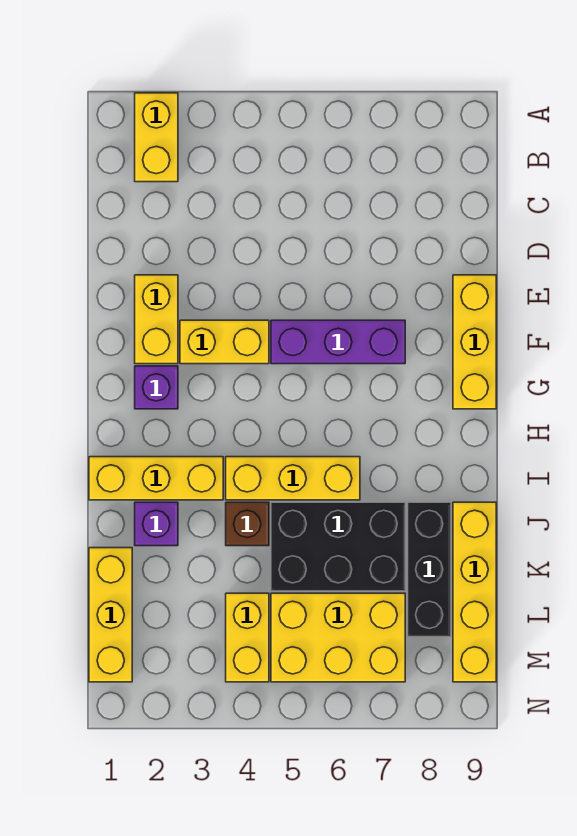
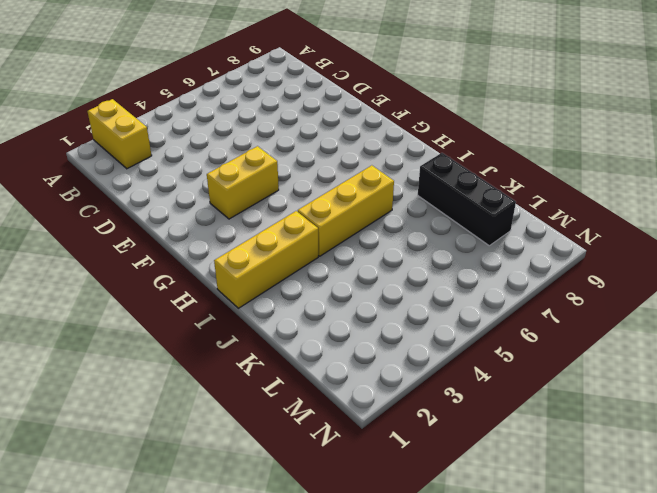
none -> yellow brick E2:F2 level 1
none -> yellow brick E9:G9 level 1
none -> purple brick F5:F7 level 1

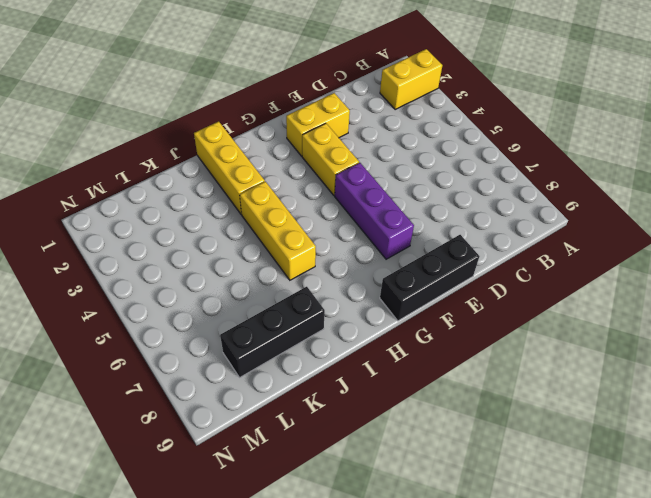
black brick E9:G9 level 1 -> yellow brick E9:G9 level 1
none -> purple brick G2 level 1
none -> purple brick J2 level 1
none -> brown brick J4 level 1

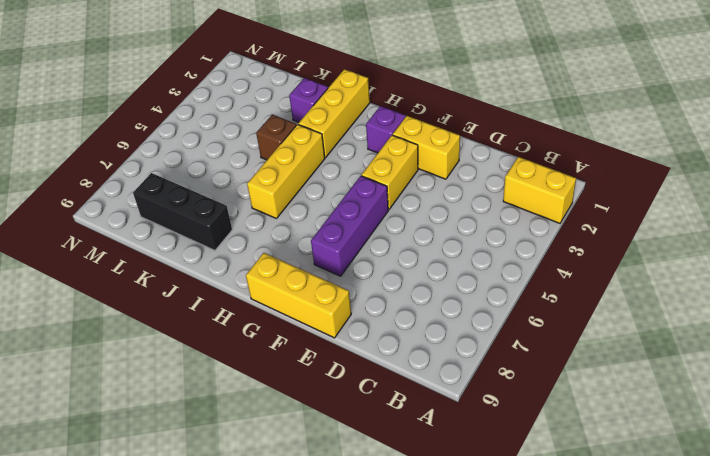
none -> black brick J5:K7 level 1
none -> yellow brick J9:M9 level 1
none -> yellow brick K1:M1 level 1

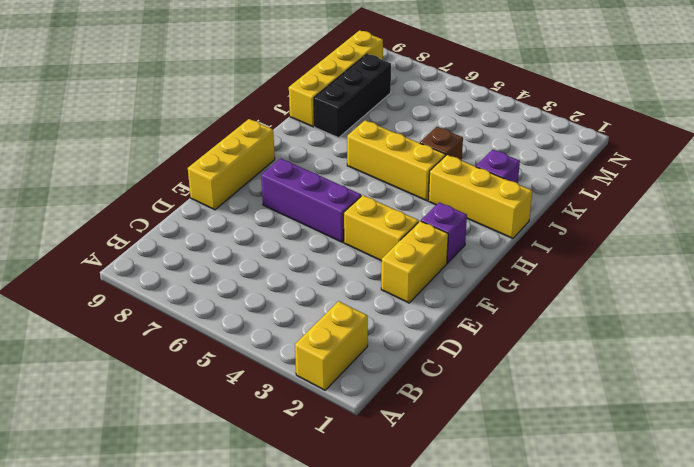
none -> black brick J5:K7 level 1
none -> yellow brick K1:M1 level 1
none -> yellow brick L4:M4 level 1

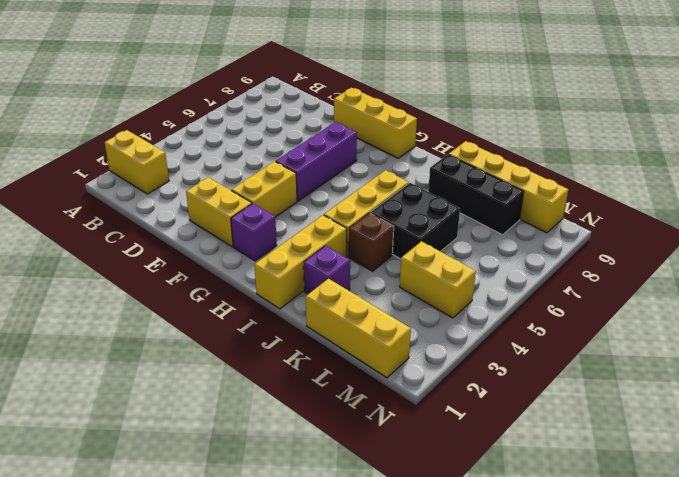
black brick J5:K6 level 1 -> black brick J5:K7 level 1
none -> yellow brick L5:M7 level 1

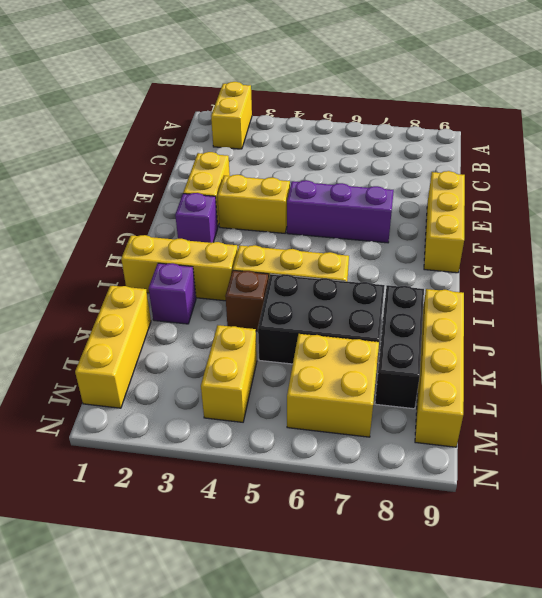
yellow brick L6:M7 level 1 -> yellow brick L5:M7 level 1

